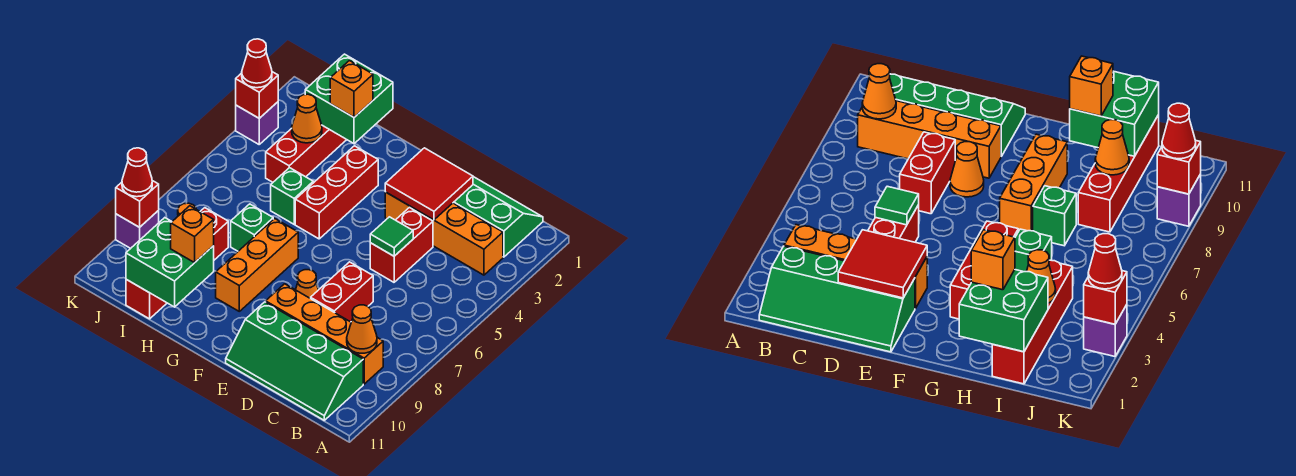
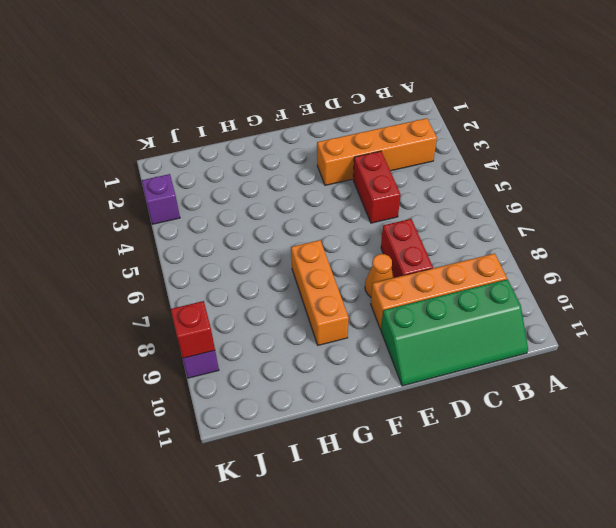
none -> green slope B1:E2 level 1 top 2
none -> red brick G3:G5 level 1
none -> green brick H5 level 1

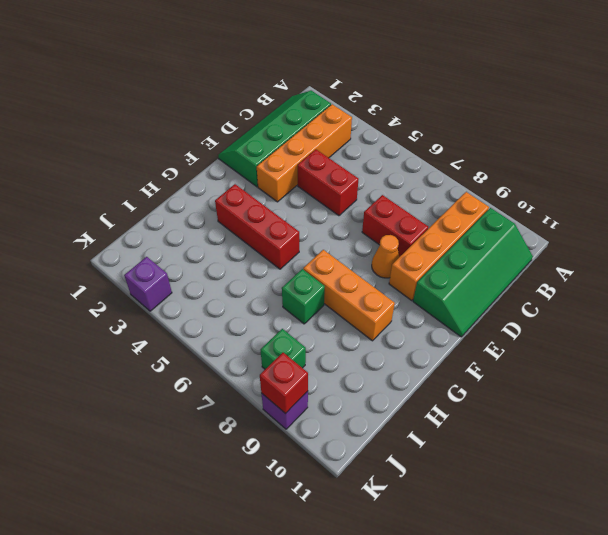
green brick J8 level 1 -> green brick H5 level 1
none -> red brick I1:I4 level 1
none -> red brick I8:I11 level 1
none -> orange cone B9 level 2

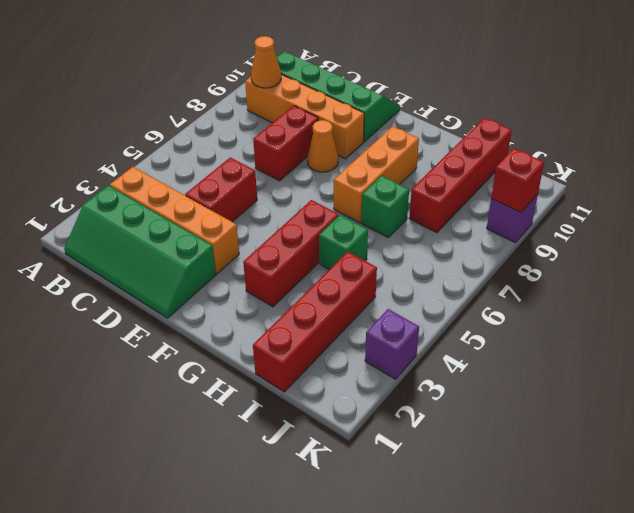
none -> red tile D2:E3 level 2
none -> green tile D5 level 2
none -> green brick H1:I2 level 2

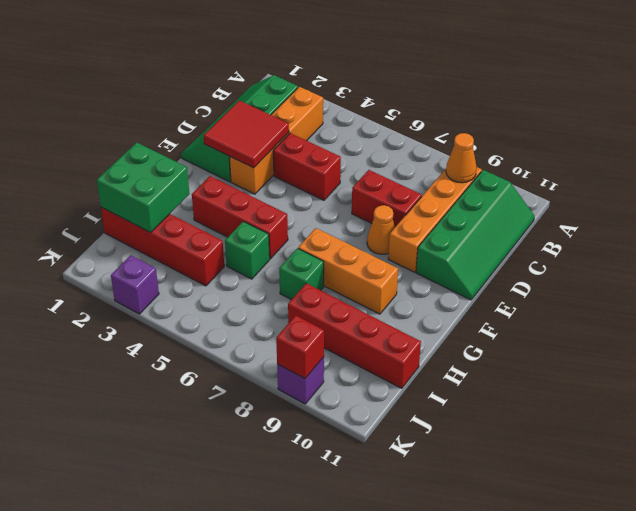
none -> green tile D5 level 2
none -> green brick H10:I11 level 2
none -> orange cone I3 level 2

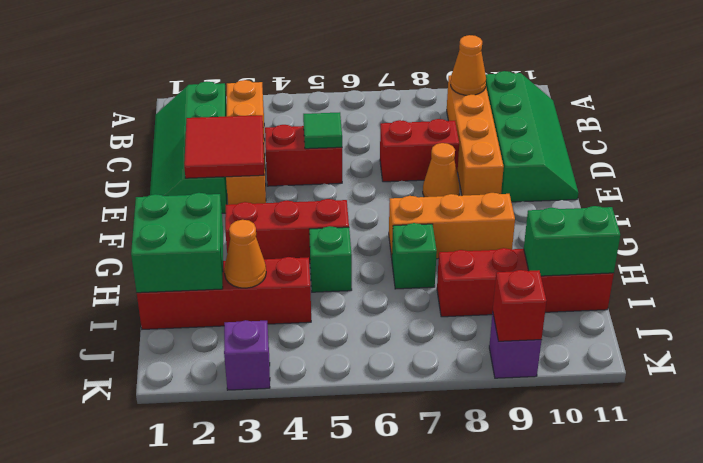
green brick I10:I11 level 2 -> green brick H10:I11 level 2
none -> orange cone I9 level 2
none -> red brick K3 level 2
none -> orange brick H2 level 3

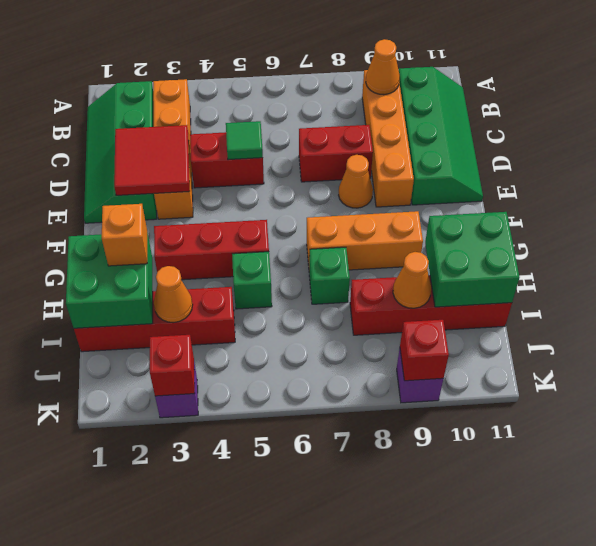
none -> orange brick H10 level 3
none -> red cone K3 level 3
none -> red cone K9 level 3

